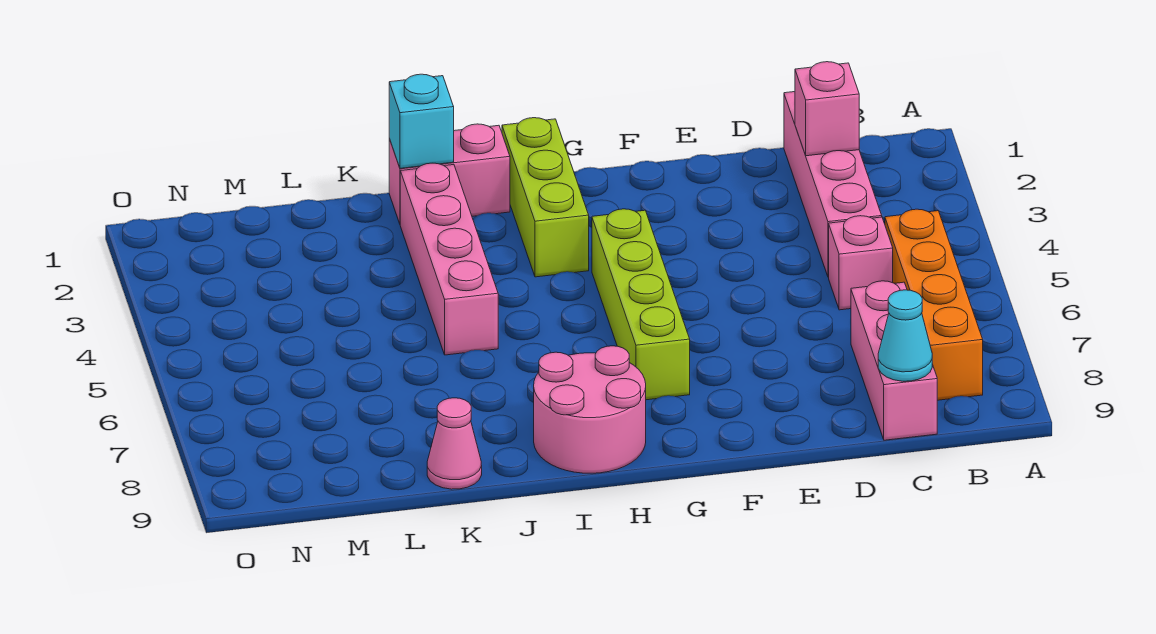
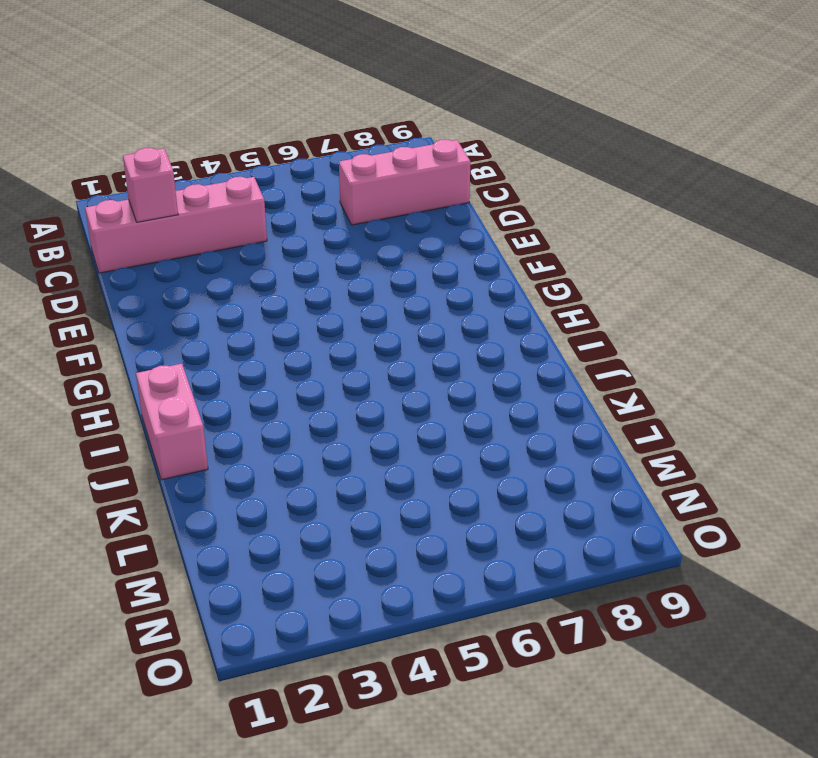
none -> orange brick B5:B8 level 1
none -> pink brick C5 level 1
none -> lime brick G4:G7 level 1

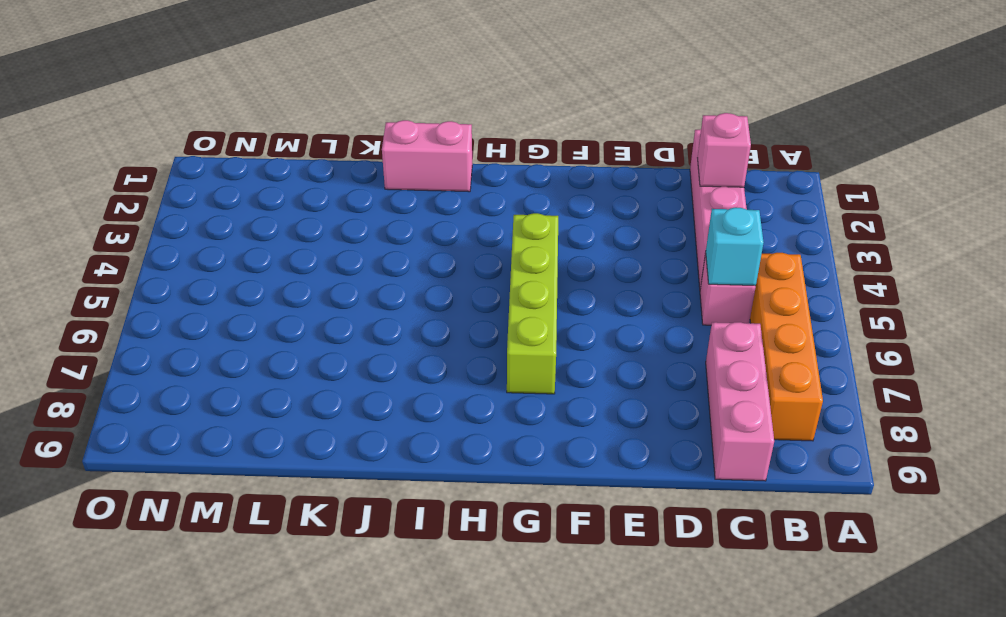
cyan brick C5 level 2 -> cyan brick J1 level 2
none -> lime brick H1:H3 level 1
none -> pink round brick H8:I9 level 1
none -> pink brick J2:J5 level 1

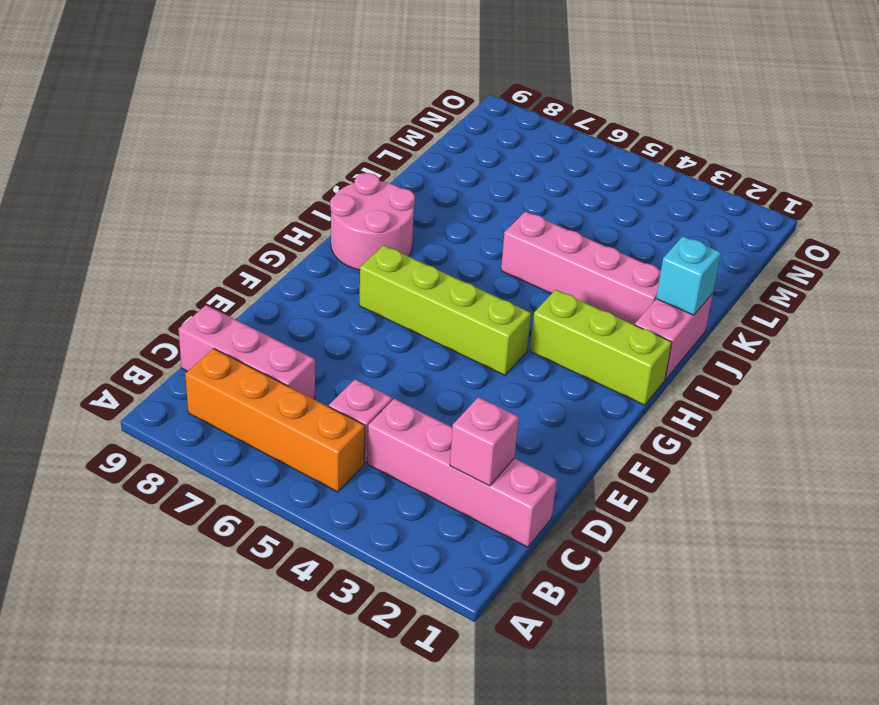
none -> pink cone K9 level 1
none -> cyan cone C9 level 2

